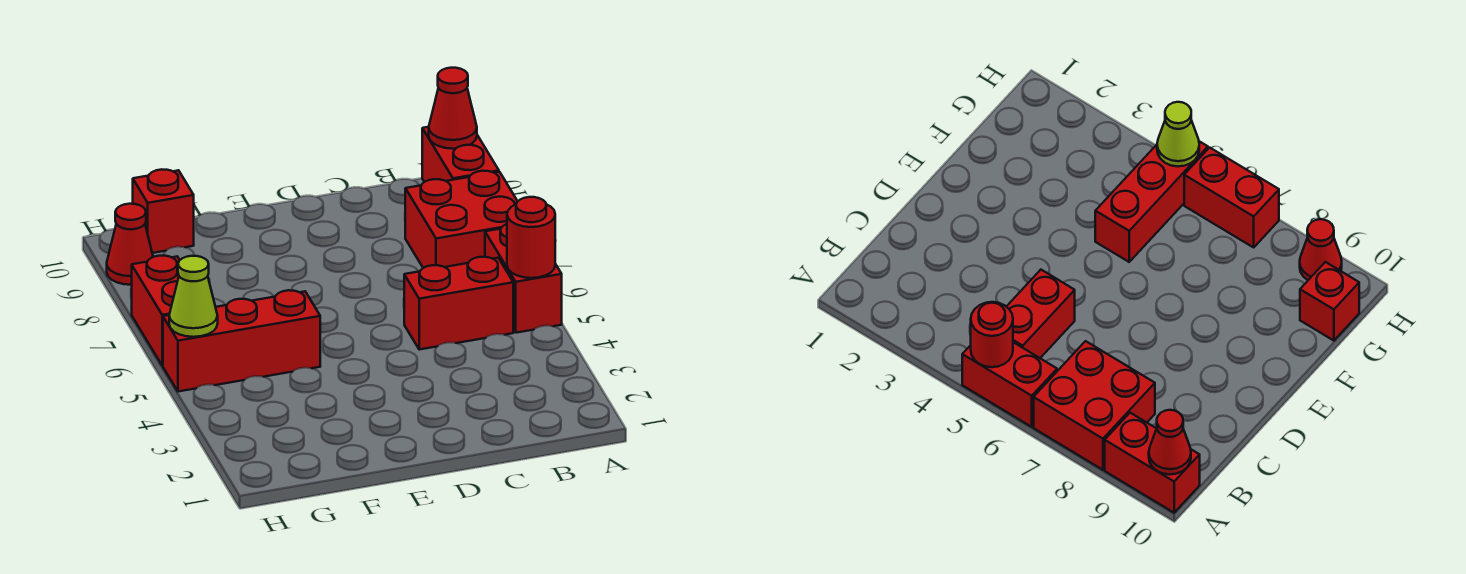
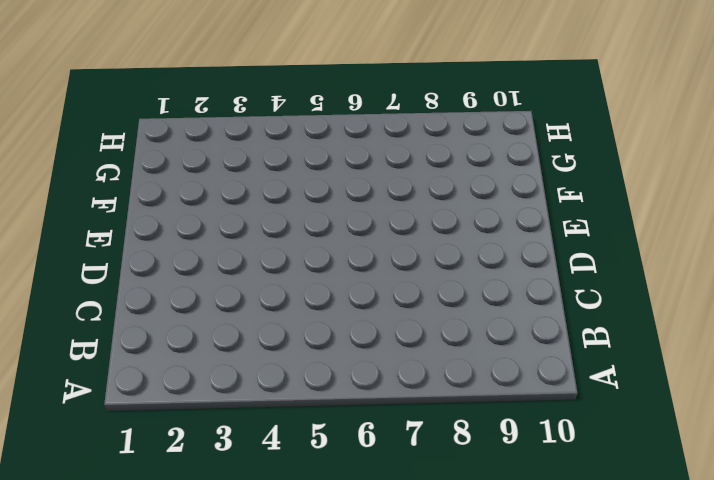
none -> red brick A5:A6 level 1
none -> red brick A7:B8 level 1

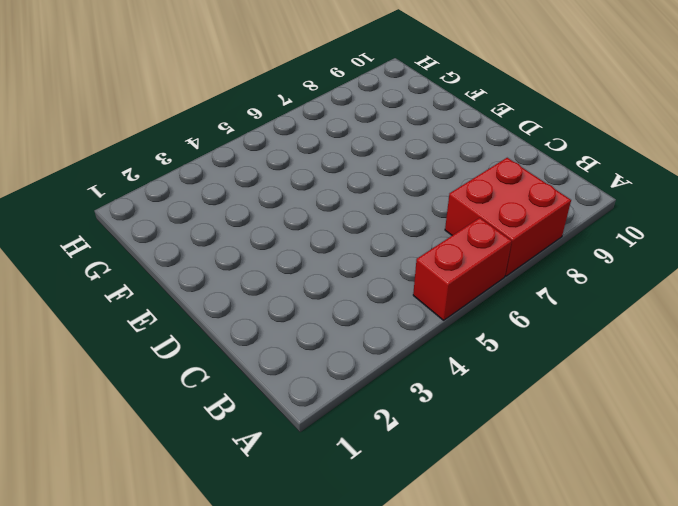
none -> red brick A9:A10 level 1
none -> red brick B5:C5 level 1

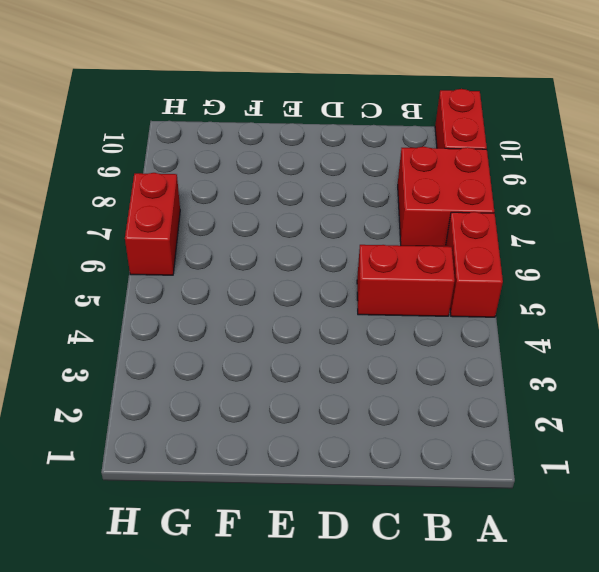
none -> red brick F5:H5 level 1
none -> red brick G10 level 1

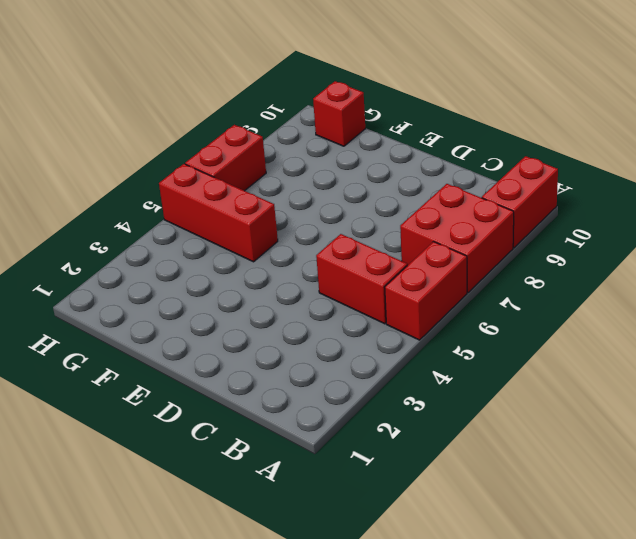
none -> red cone H9 level 1
none -> red round brick A5 level 2

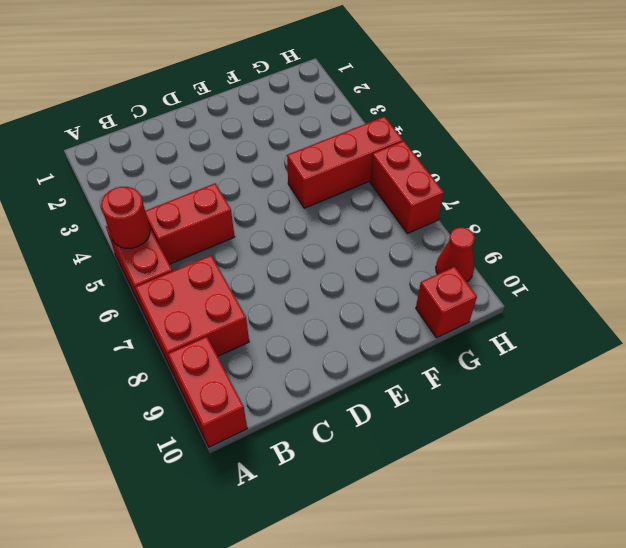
none -> red cone A10 level 2
none -> lime cone H5 level 2

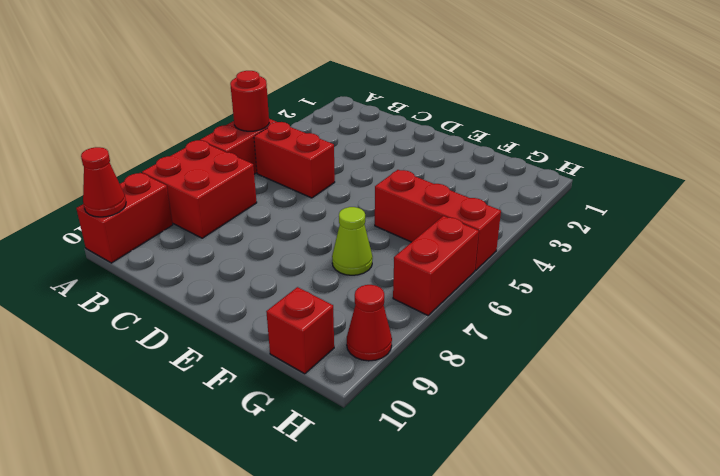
lime cone F7 level 1 -> lime cone H5 level 2

